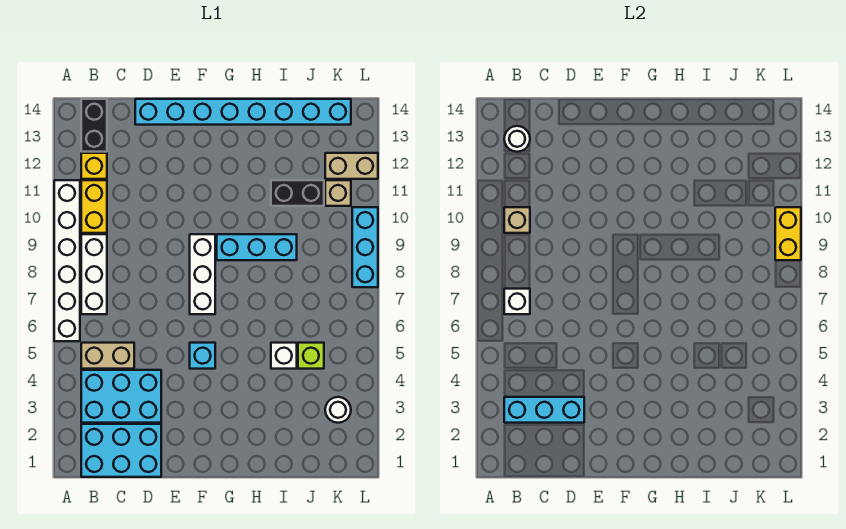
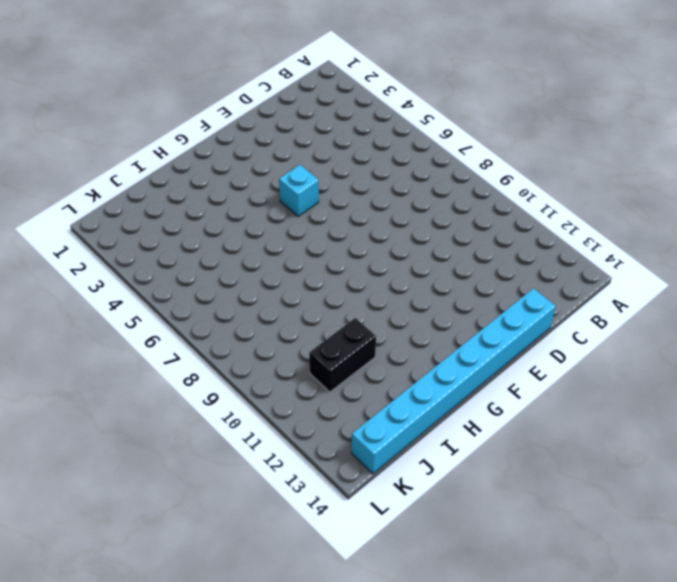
none -> white brick A6:A11 level 1
none -> cyan brick B1:D2 level 1
none -> cyan brick B3:D4 level 1

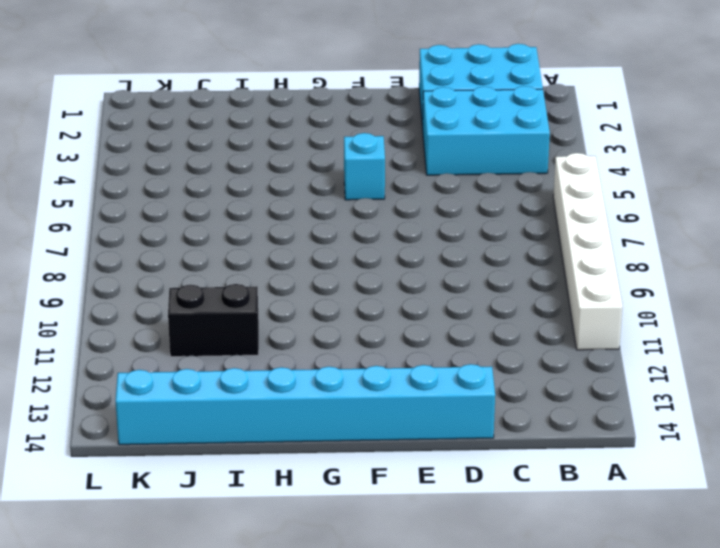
none -> tan brick B5:C5 level 1
none -> white brick B7:B9 level 1
none -> yellow brick B10:B11 level 1

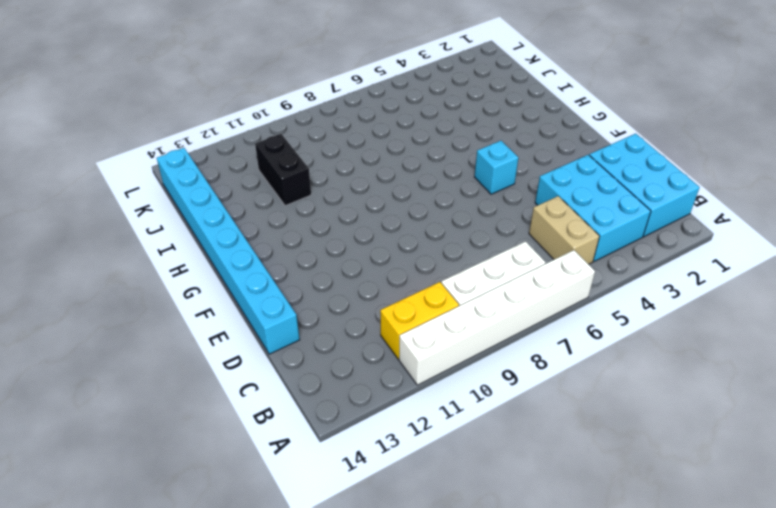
none -> yellow brick B12 level 1
none -> black brick B13:B14 level 1
none -> white brick F7:F9 level 1

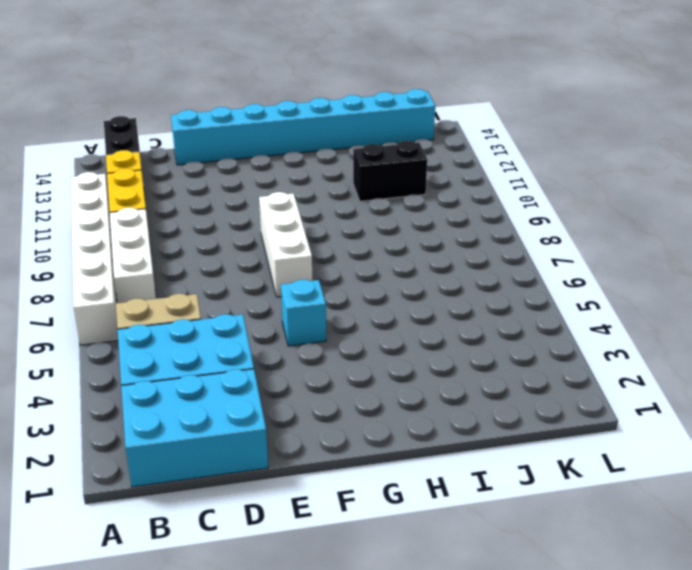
none -> cyan brick G9:I9 level 1
none -> white brick I5 level 1
none -> lime brick J5 level 1

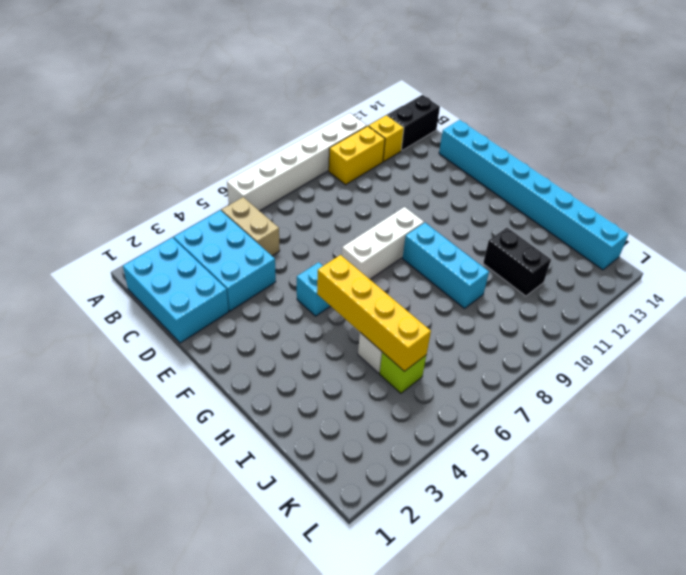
yellow brick G5:J5 level 2 -> none
none -> white brick B7:B9 level 1
none -> white round brick K3 level 1
none -> tan brick K11 level 1

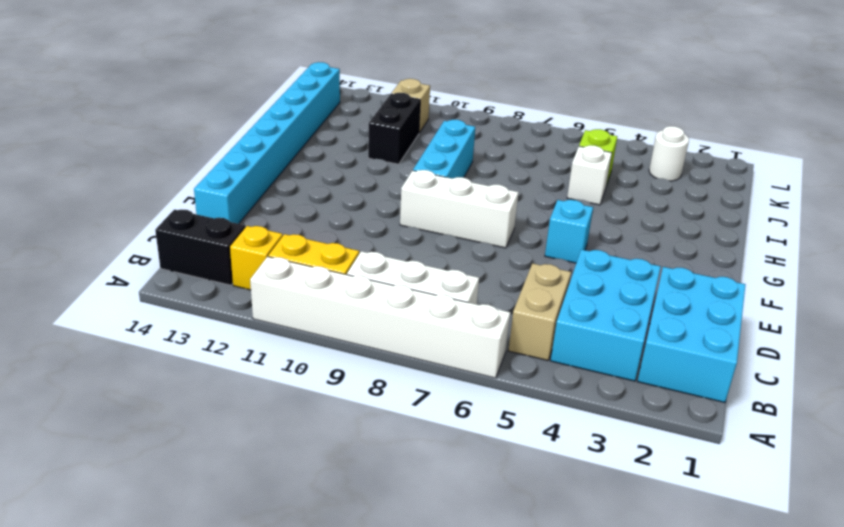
none -> tan brick K12:L12 level 1
none -> cyan brick L8:L10 level 1
none -> cyan brick B3:D3 level 2

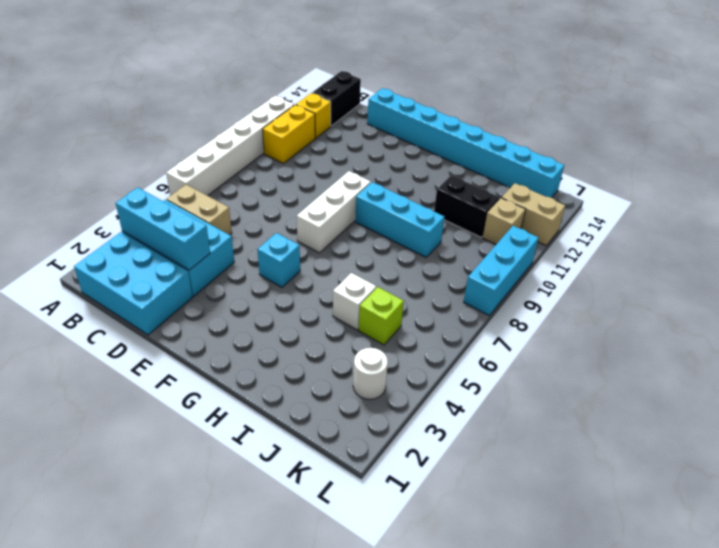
none -> white brick B7:B9 level 1
none -> white brick B7 level 2
none -> tan brick B10 level 2

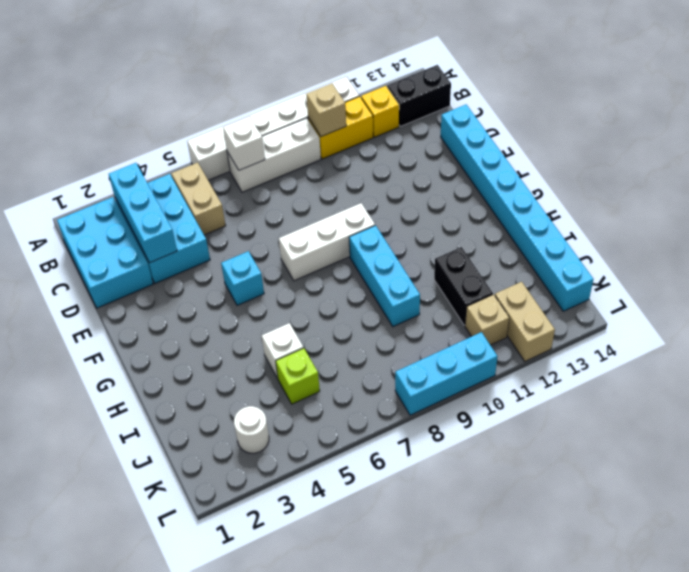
none -> white round brick B13 level 2
none -> yellow brick L9:L10 level 2

